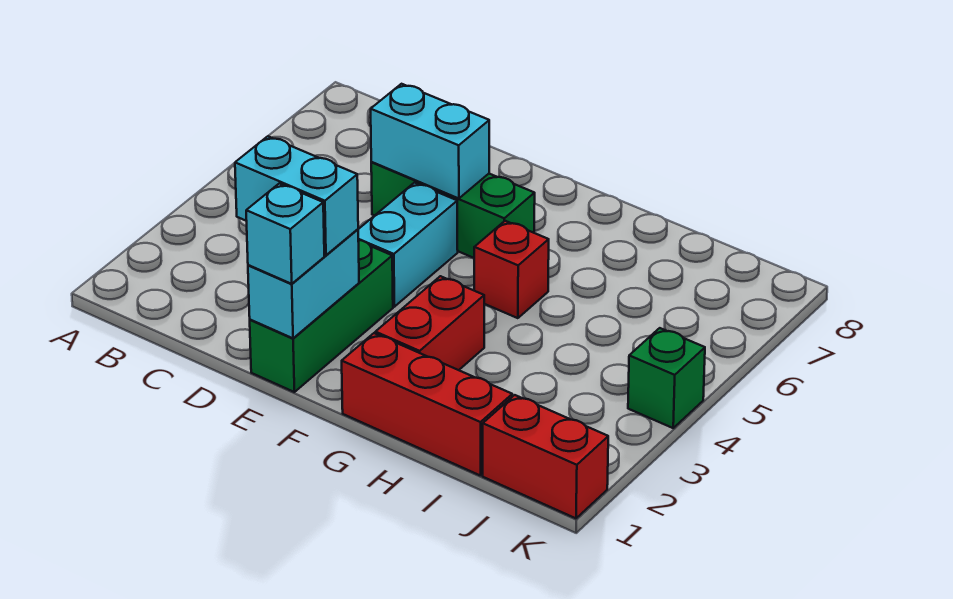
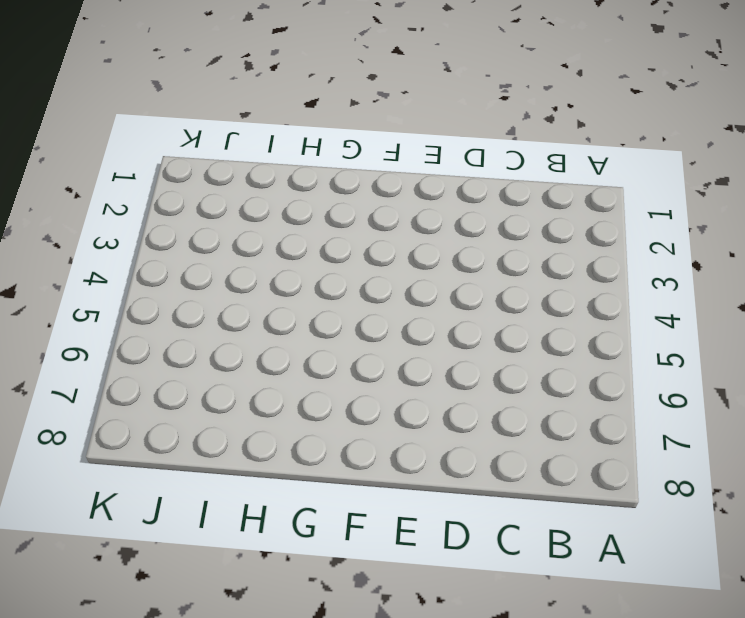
none -> green brick D6:F6 level 1
none -> green brick E1:E3 level 1
none -> cyan brick E4:E5 level 1

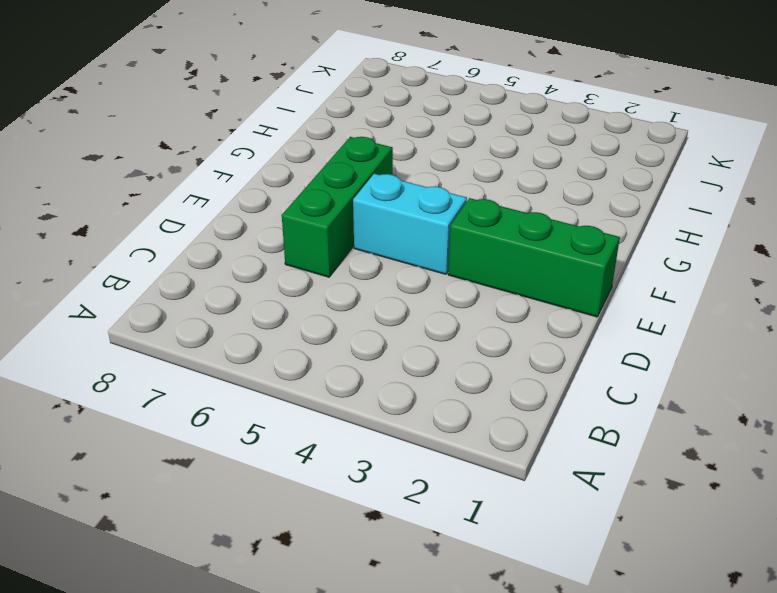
none -> red brick G1:I1 level 1
none -> red brick G2:G3 level 1
none -> red brick G5 level 1

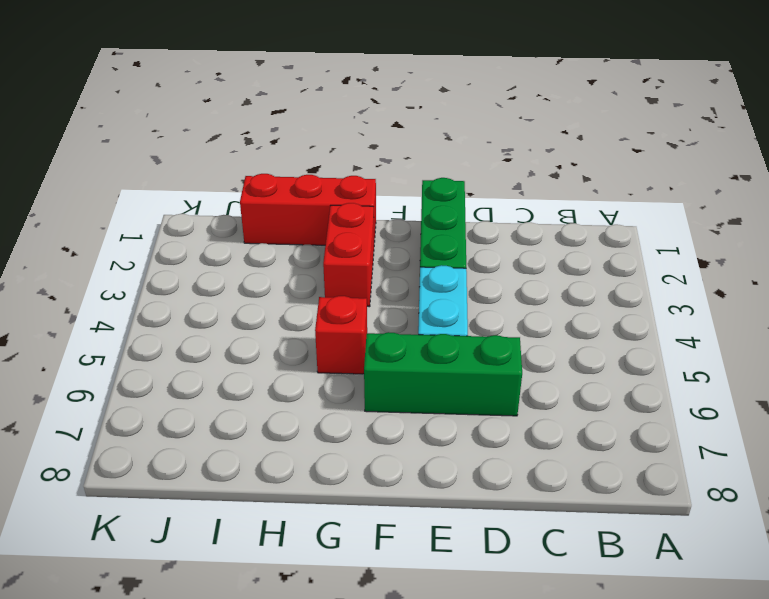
none -> red brick J1:K1 level 1
none -> green brick K4 level 1
none -> cyan brick D6:E6 level 2

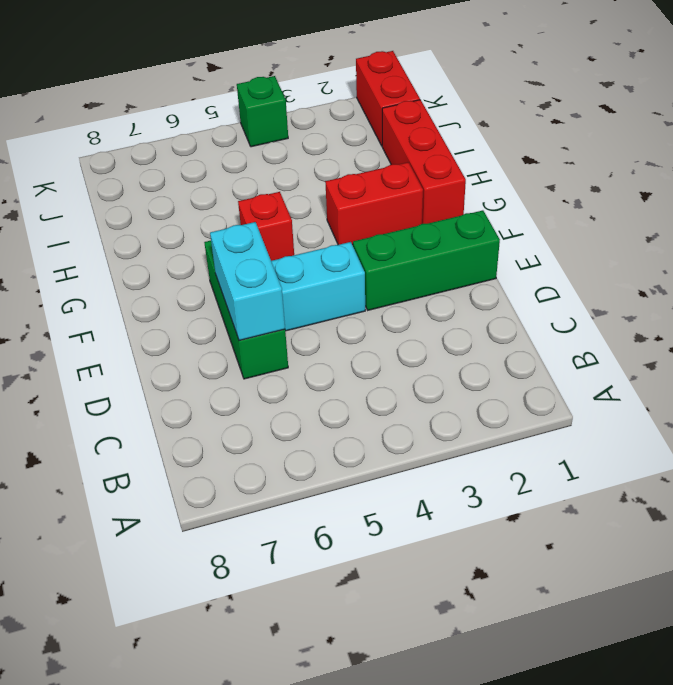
none -> cyan brick E1:E2 level 2
none -> cyan brick D2:E2 level 3
none -> cyan brick E1 level 3

